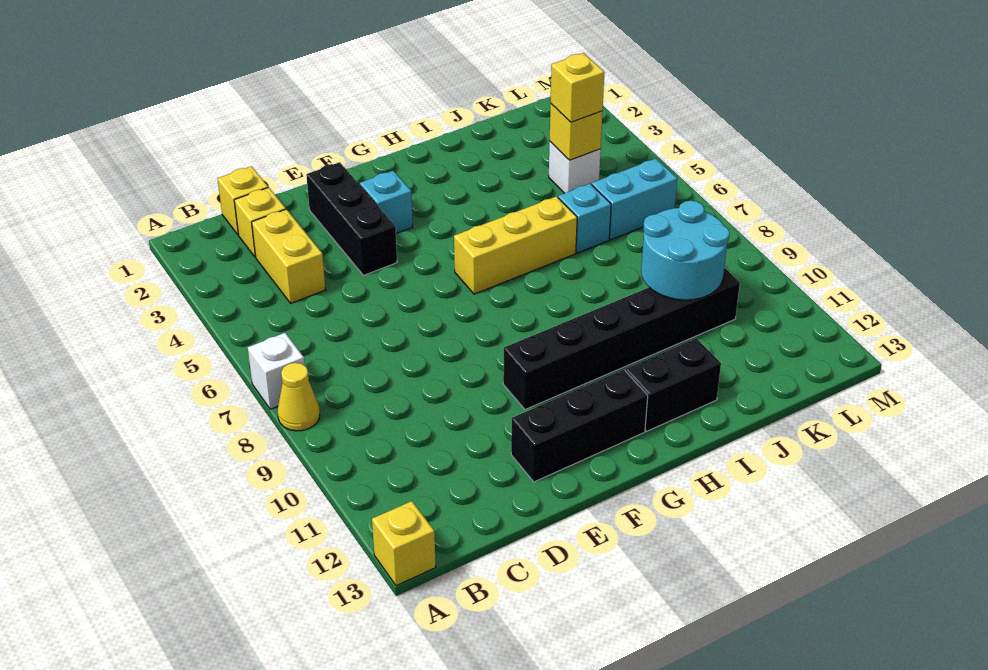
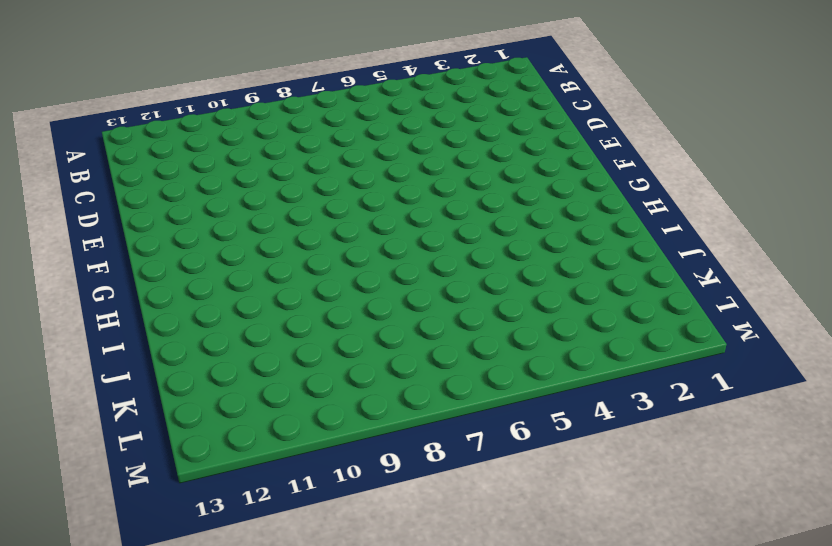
none -> white brick A7 level 1
none -> yellow cone A8 level 1
none -> yellow brick A13 level 1

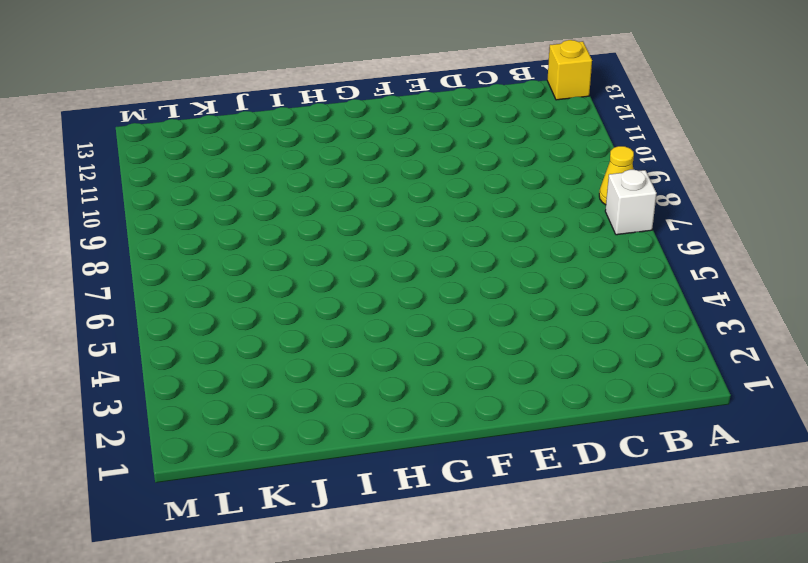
none -> yellow brick C1 level 1
none -> yellow brick C2 level 1
none -> yellow brick C3:C4 level 1

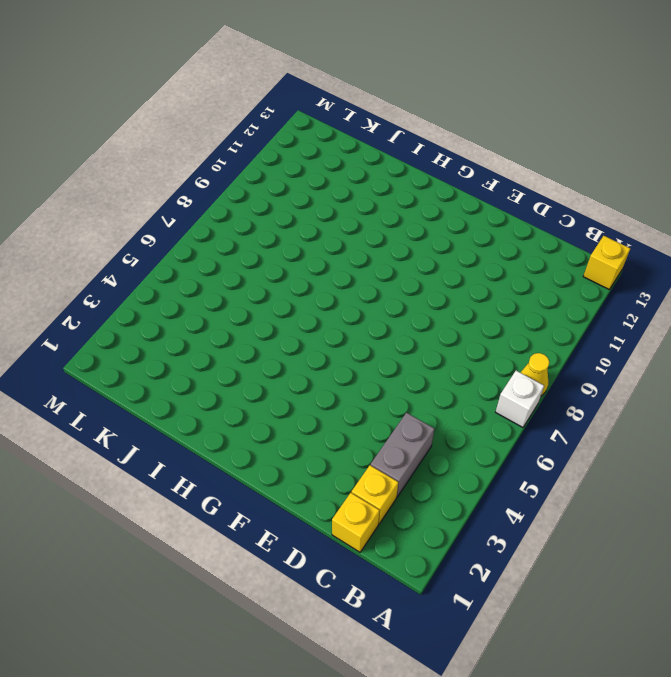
grey brick C3:C4 level 1 -> yellow brick C3:C4 level 1
none -> black brick E2:E4 level 1
none -> black brick E12:G12 level 1
none -> cyan brick F3 level 1

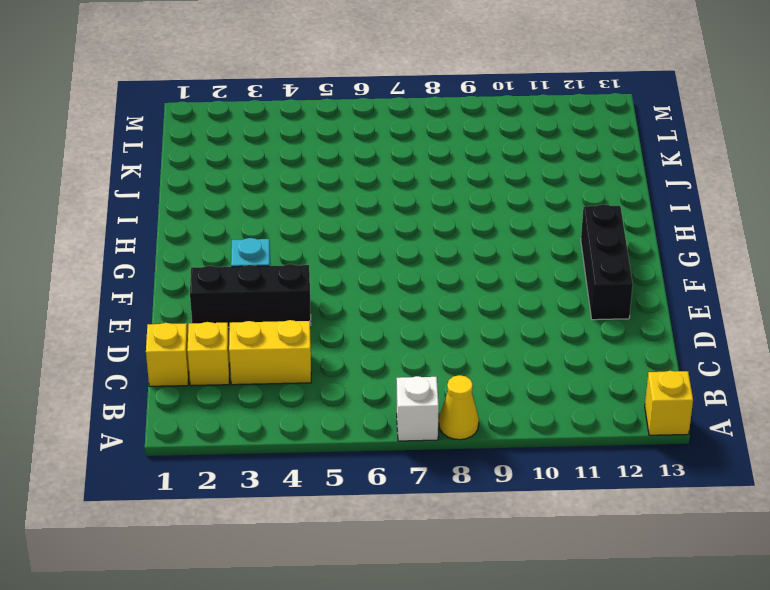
none -> black brick F10:K10 level 1
none -> yellow brick G6:I6 level 1
none -> black brick H12:I12 level 1

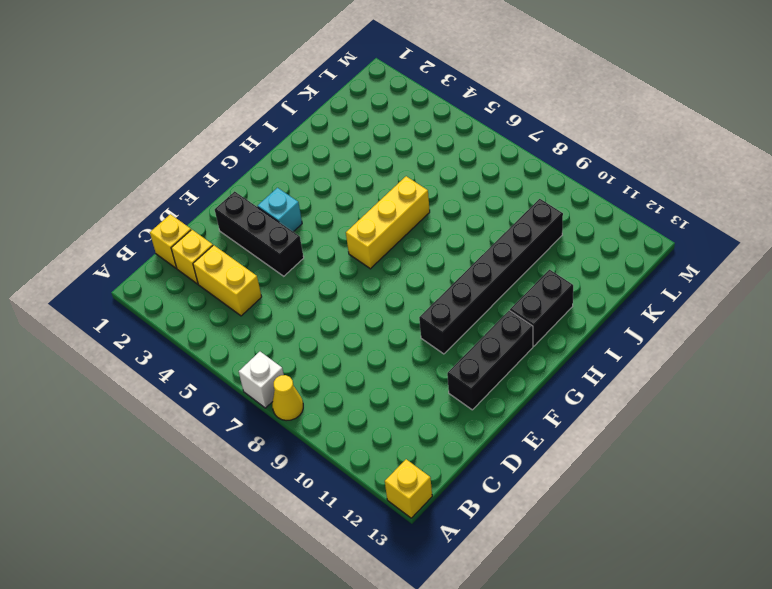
none -> cyan brick J6 level 1
none -> white brick K4 level 1
none -> cyan brick K6:L6 level 1

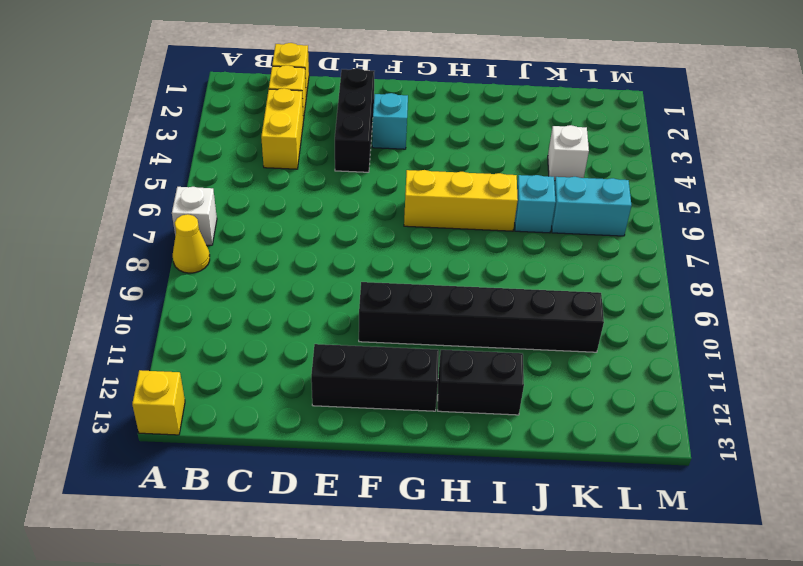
none -> cyan round brick J9:K10 level 2
none -> yellow brick K4 level 2
none -> yellow brick K4 level 3

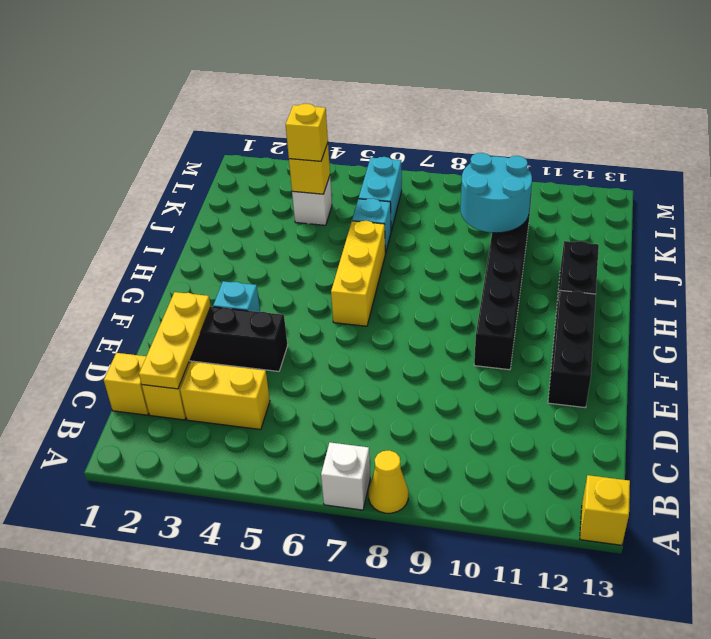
yellow plate C2:E2 level 2 -> none

